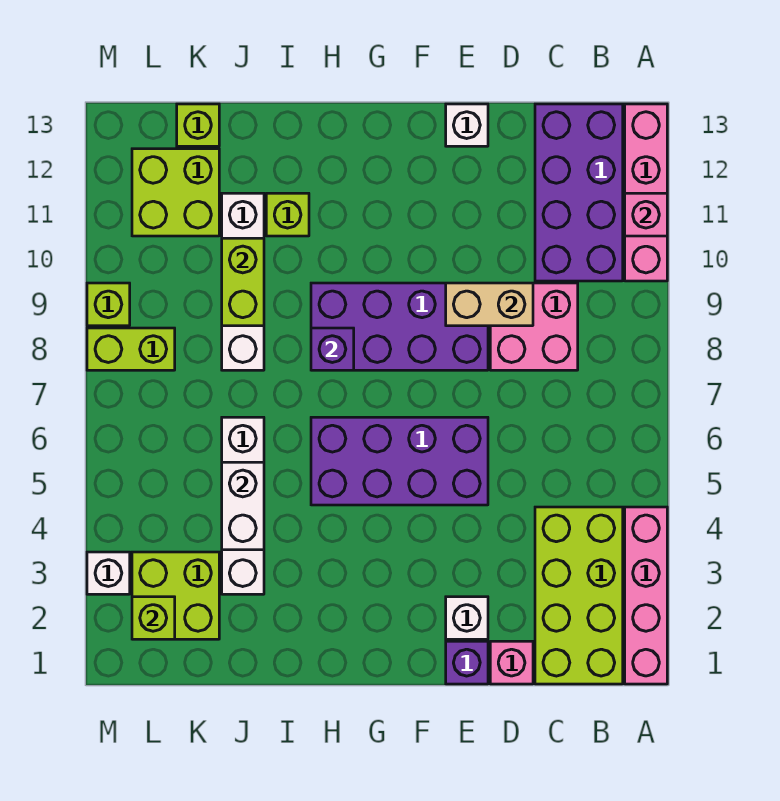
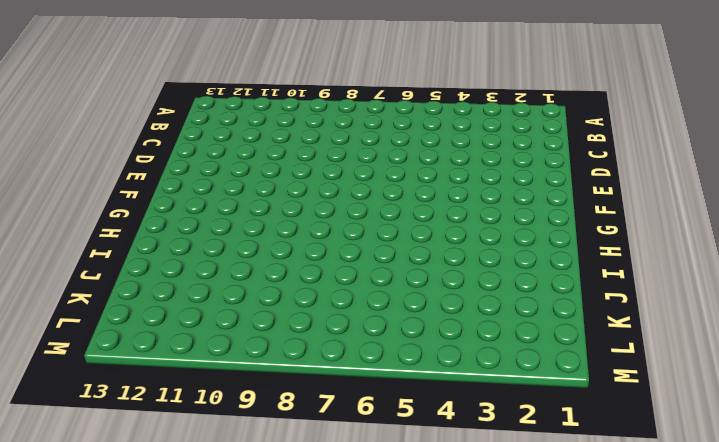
none -> pink brick A1:A4 level 1
none -> pink brick A10:A13 level 1
none -> lime brick B1:C4 level 1

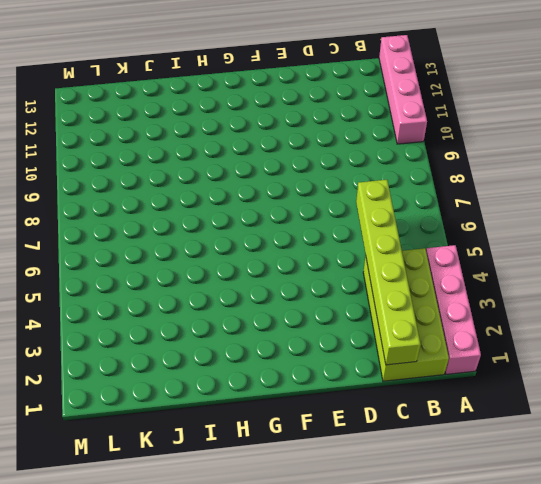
lime brick C1:C6 level 2 -> none
none -> purple brick B10:C13 level 1
none -> pink brick C8:D9 level 1
none -> pink brick D1 level 1

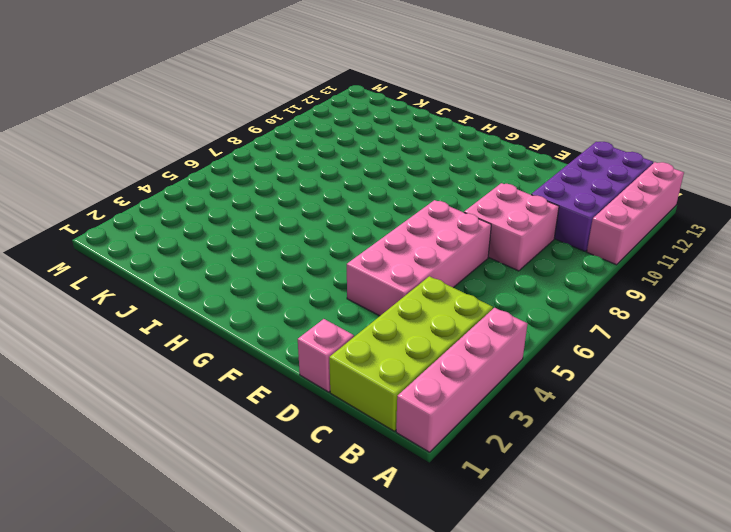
pink brick D4:E7 level 1 -> purple brick E5:H6 level 1
none -> purple brick E1 level 1
none -> white brick E2 level 1
none -> purple brick E8:H9 level 1

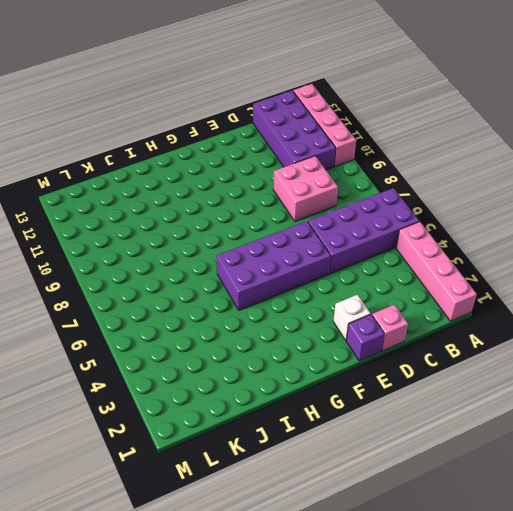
purple brick A5:D6 level 1 -> purple brick E8:H9 level 1
none -> lime brick B1:C4 level 1
none -> white brick E13 level 1
none -> lime brick I11 level 1

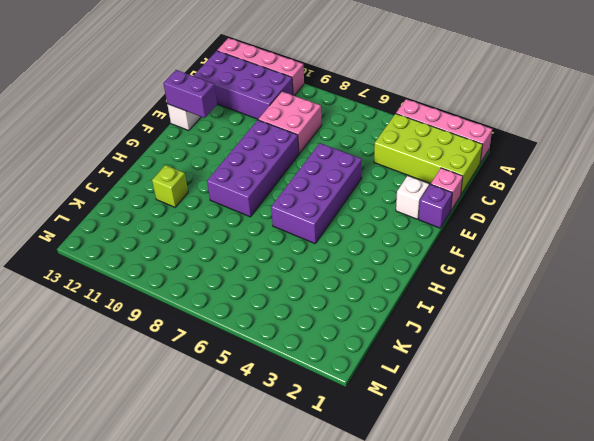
purple brick E12:E13 level 2 -> none
none -> white brick J3:J6 level 1
none -> white brick J8:J11 level 1
none -> lime brick K2:L3 level 1

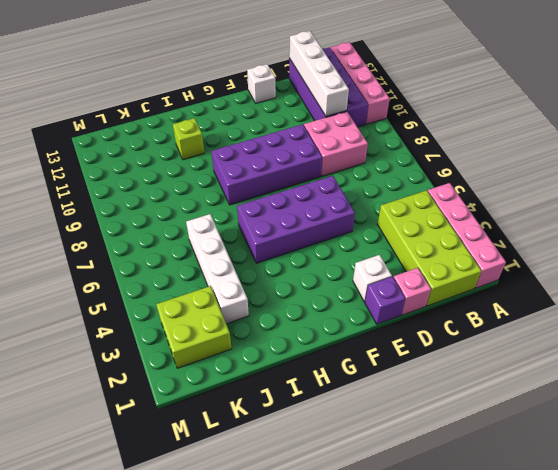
white brick C10:C13 level 2 -> white brick J8:J11 level 1
none -> lime brick K11:L12 level 1
none -> lime brick K13 level 1
none -> lime brick L8:M8 level 1

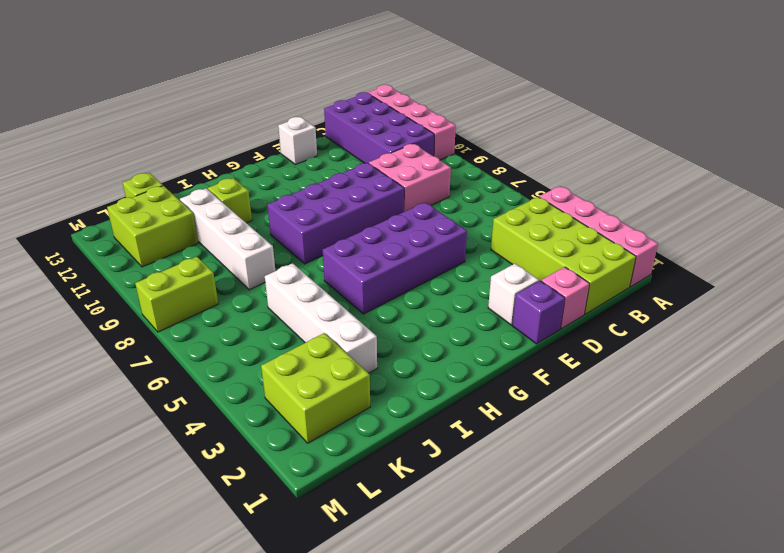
none -> white brick M3 level 1
none -> lime brick M9 level 1
none -> pink brick A11 level 2

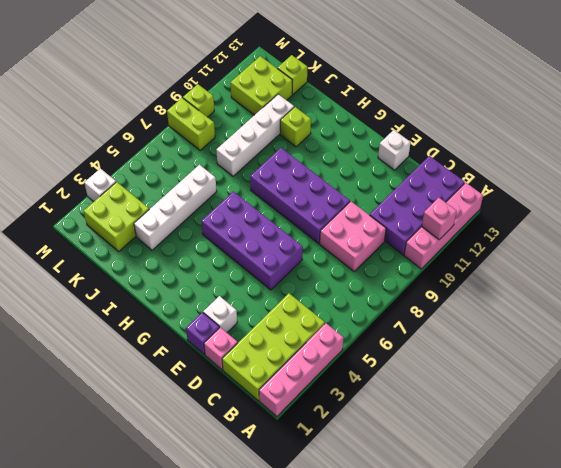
none -> tan brick D9:E9 level 2
none -> purple brick H8 level 2
none -> white brick J4:J5 level 2

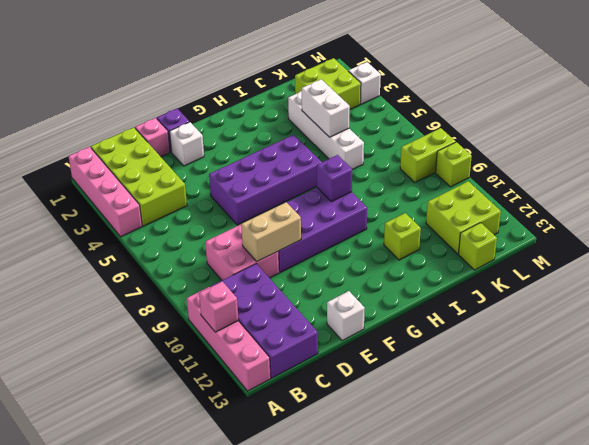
none -> white brick J8:J11 level 1
none -> lime brick J9:J10 level 2
none -> lime brick L2 level 2

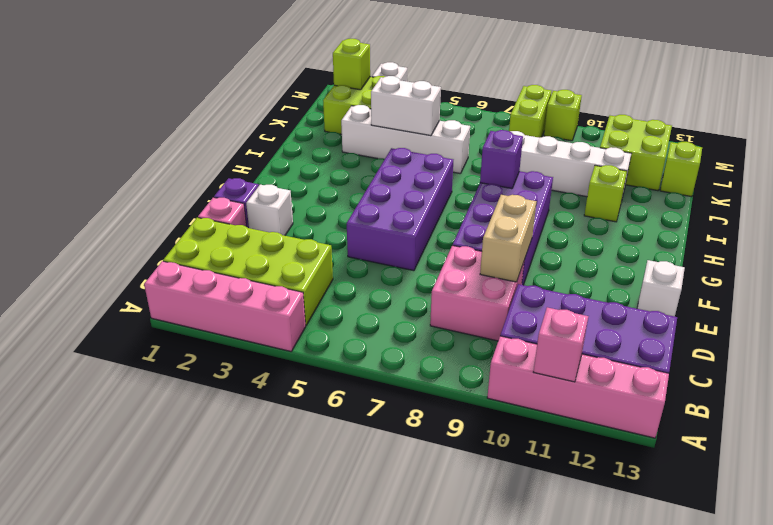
none -> lime brick J9:J10 level 2

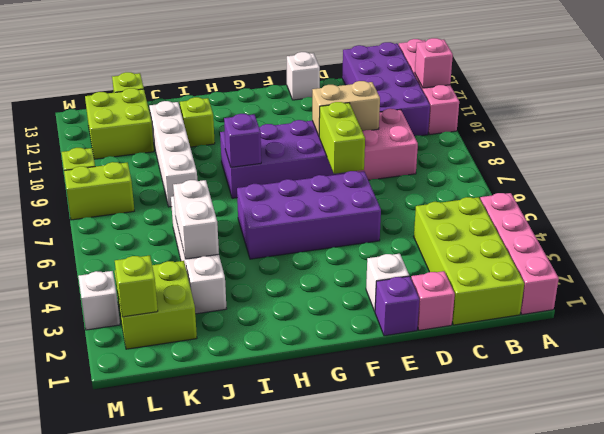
lime brick E7:E8 level 2 -> lime brick J9:J10 level 2

